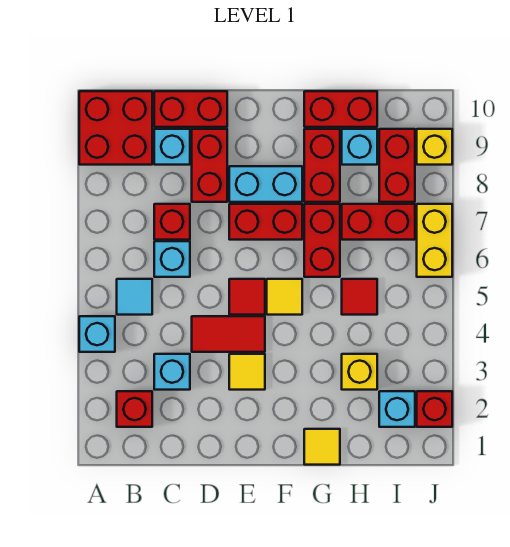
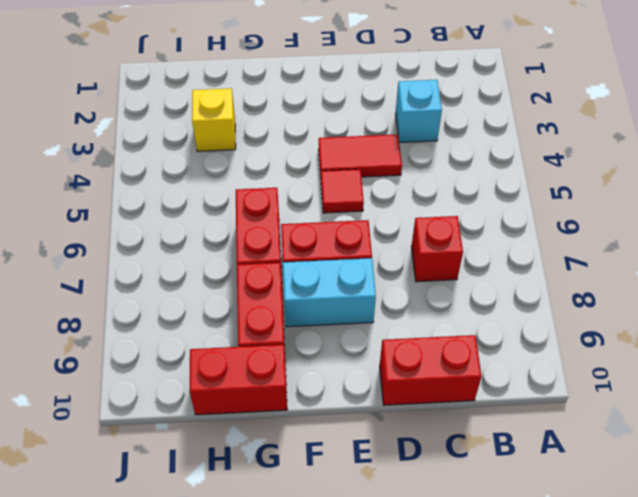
none -> cyan brick A4 level 1
none -> red brick A9:B10 level 1
none -> red brick B2 level 1

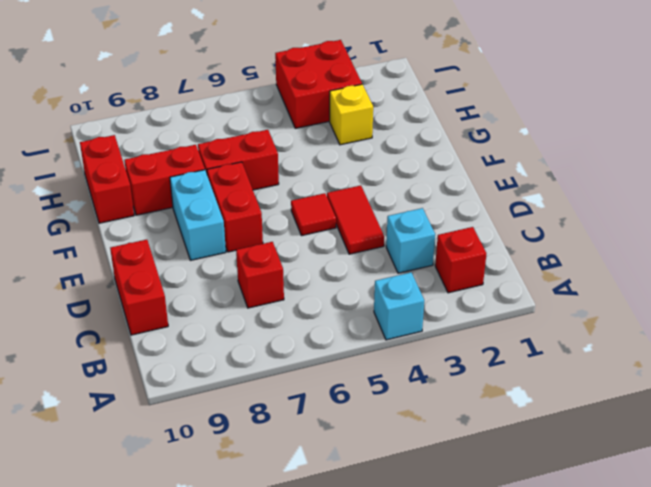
red brick I3:J4 level 1 -> red brick A9:B10 level 1
none -> cyan tile B5 level 1
none -> cyan brick C6 level 1
none -> cyan brick C9 level 1

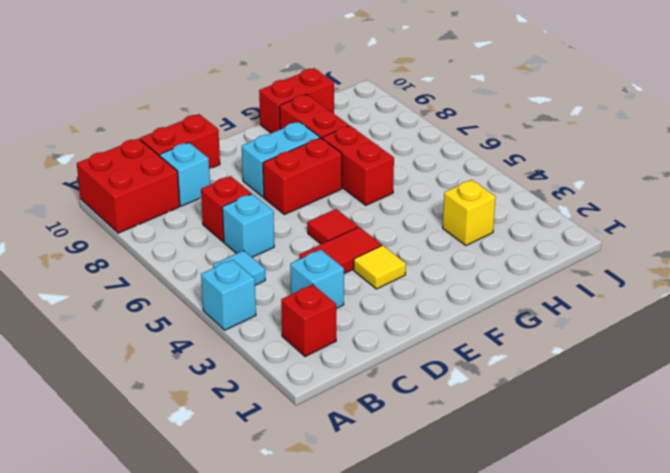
none -> red brick D8:D9 level 1
none -> yellow tile F5 level 1
none -> yellow tile G1 level 1

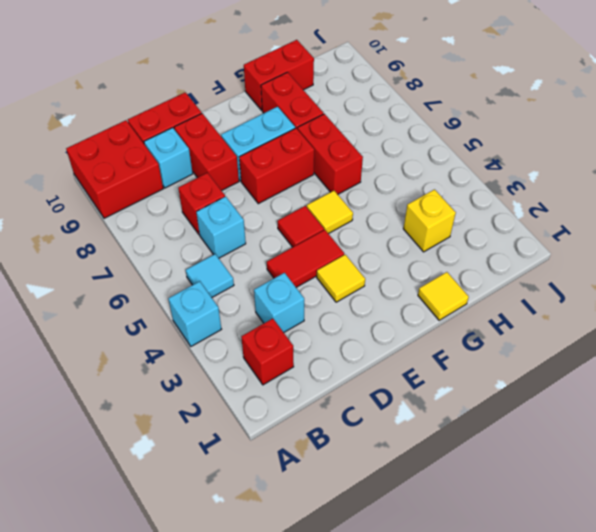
none -> red tile H5 level 1
none -> red brick H7:I7 level 1
none -> cyan brick H9 level 1

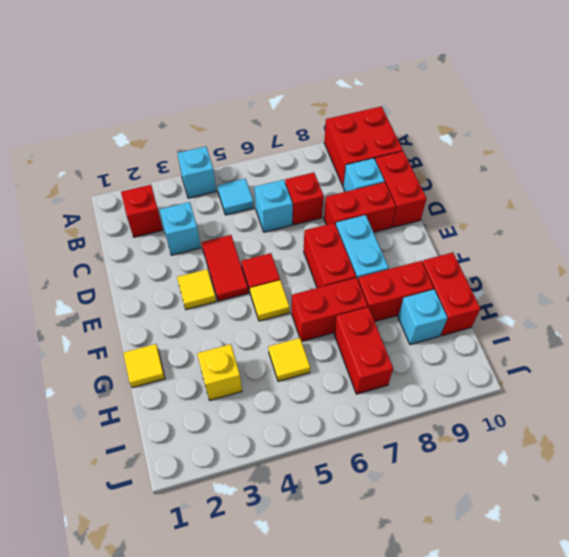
yellow tile H5 level 1 -> red tile H5 level 1
none -> cyan brick I2 level 1
none -> red brick I8:I9 level 1
none -> red brick J2 level 1

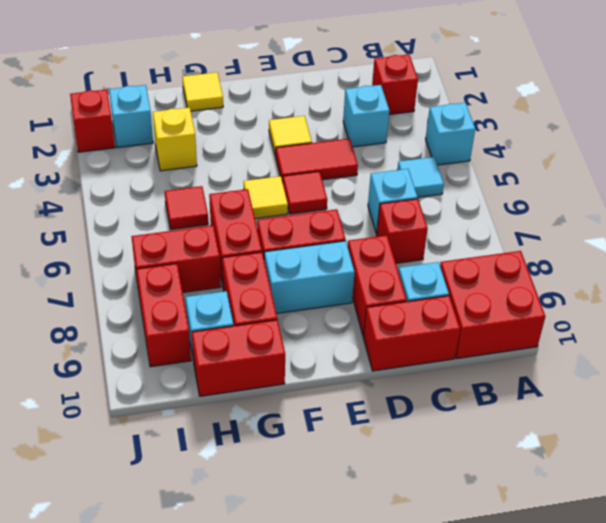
none -> yellow brick J6:J7 level 1
none -> yellow brick J9 level 1

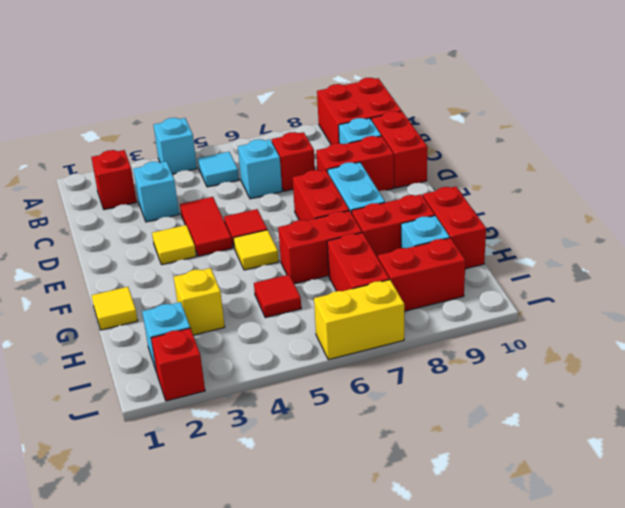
none -> yellow brick J9 level 1

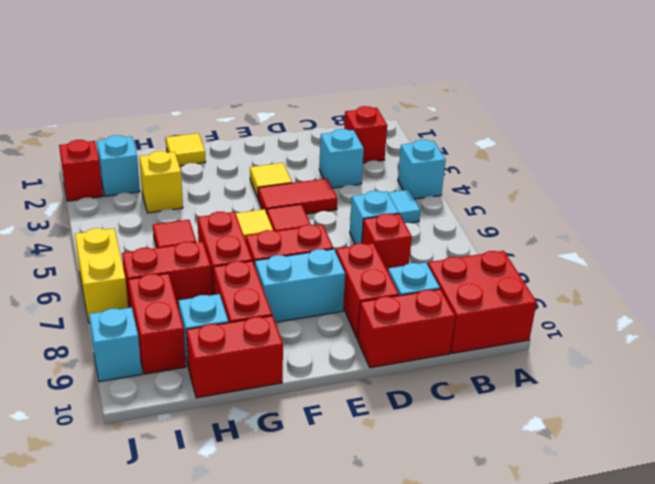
cyan brick J9 level 1 -> yellow brick J9 level 1

